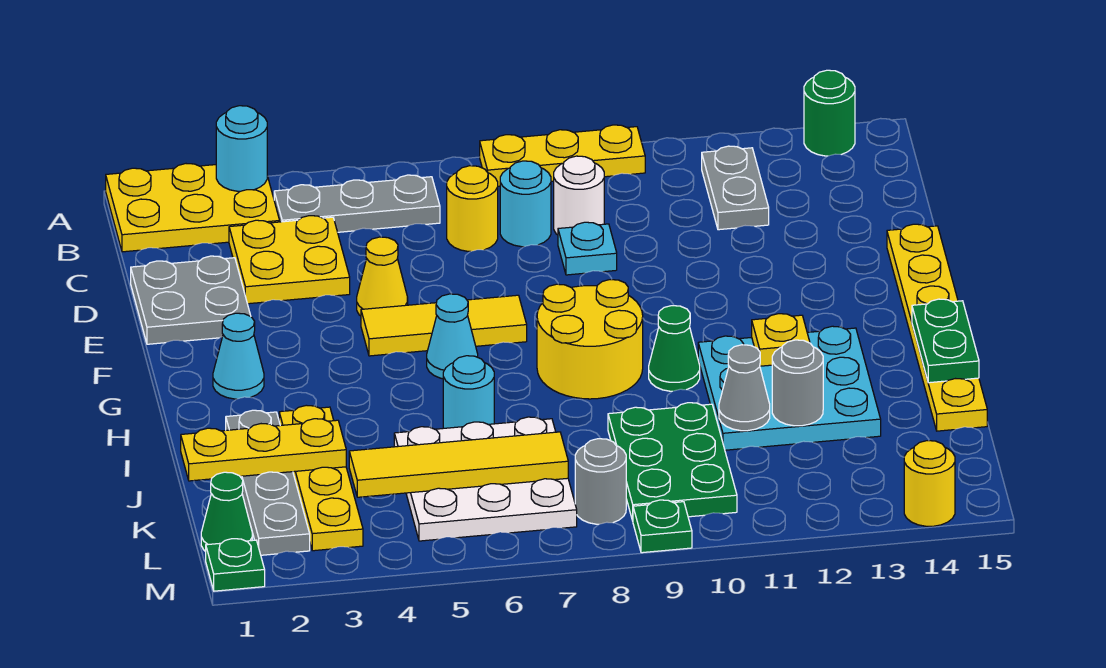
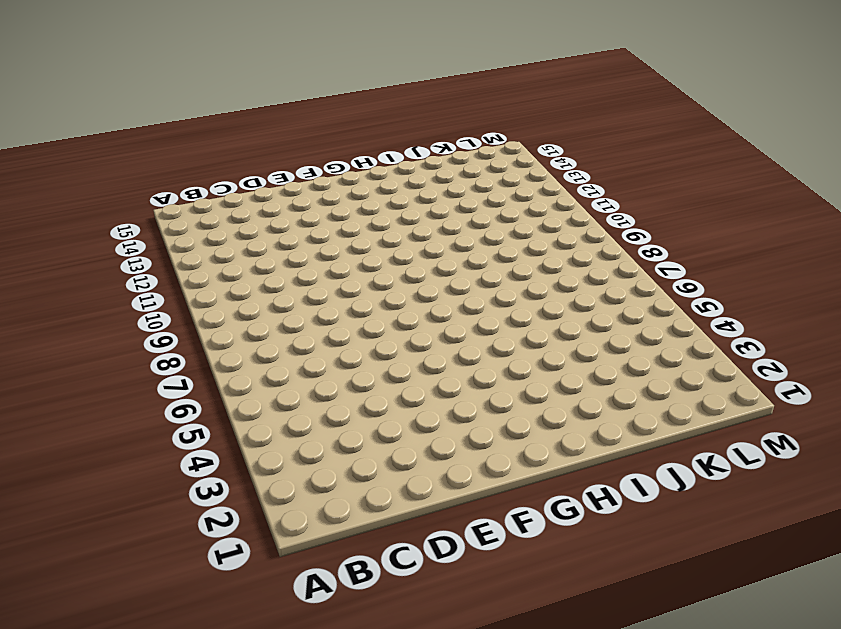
none -> yellow plate A1:B3 level 1
none -> yellow plate A8:A10 level 1
none -> green round brick A14 level 1
none -> grey plate B4:B6 level 1

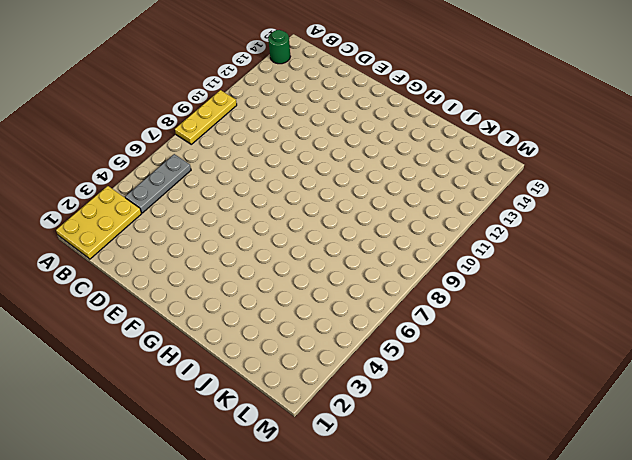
none -> grey plate B12:C12 level 1
none -> yellow plate C3:D4 level 1
none -> yellow round brick C7 level 1
none -> cyan round brick C8 level 1

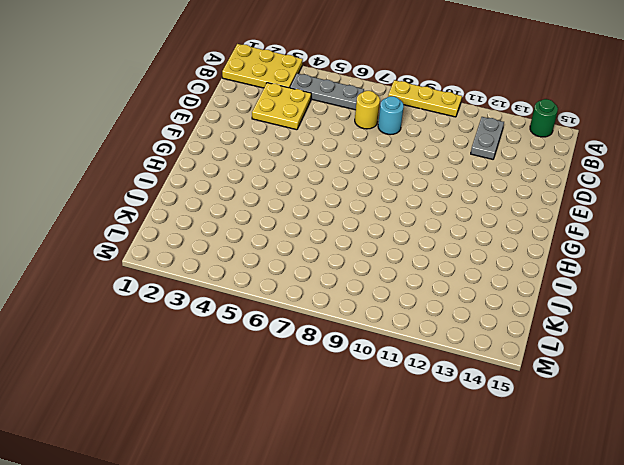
none -> white round brick C9 level 1
none -> grey plate D1:E2 level 1
none -> cyan plate D9 level 1
none -> yellow cone E5 level 1

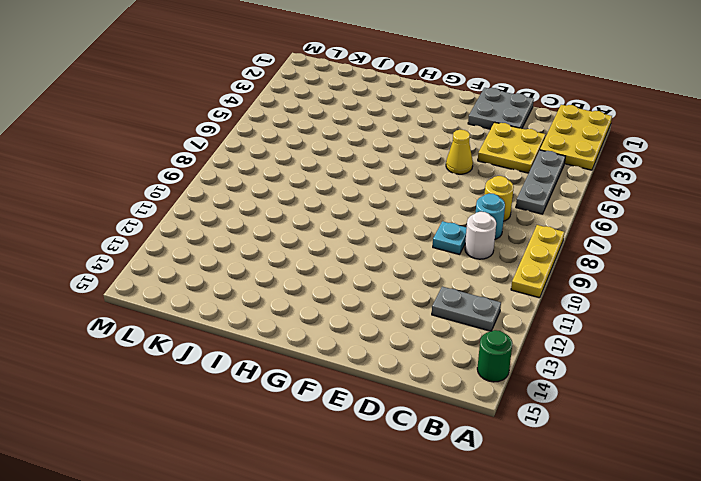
none -> yellow plate E15:J15 level 1
none -> yellow tile F5:F7 level 1
none -> cyan cone G2 level 1
none -> cyan cone G6 level 1

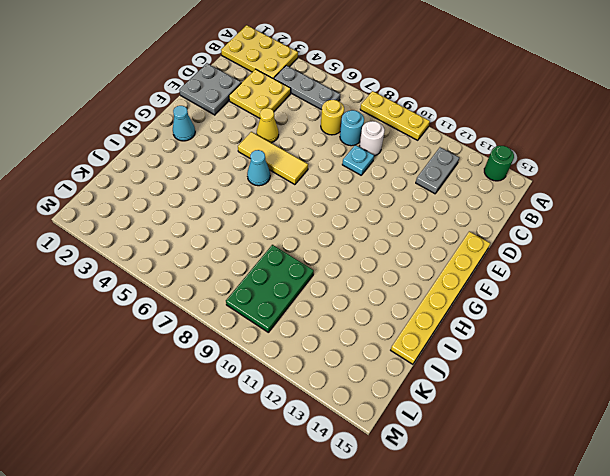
none -> yellow round brick G8:H9 level 1
none -> green cone H10 level 1
none -> cyan plate H11:J13 level 1
none -> grey plate I2:L2 level 1

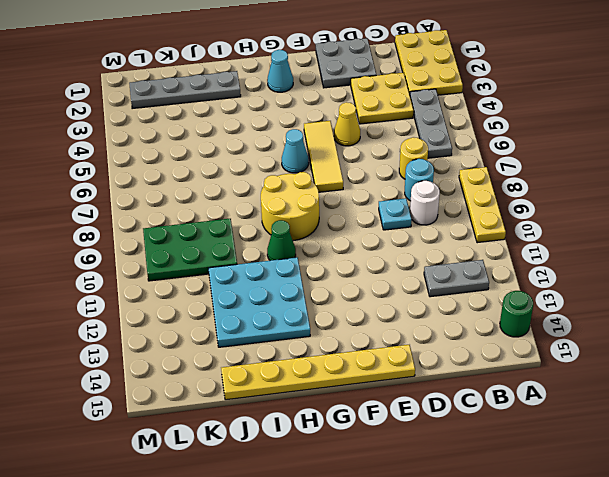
none -> yellow plate I3:L3 level 1
none -> cyan round brick I6 level 1
none -> white plate J5:L7 level 1
none -> green cone L1 level 1

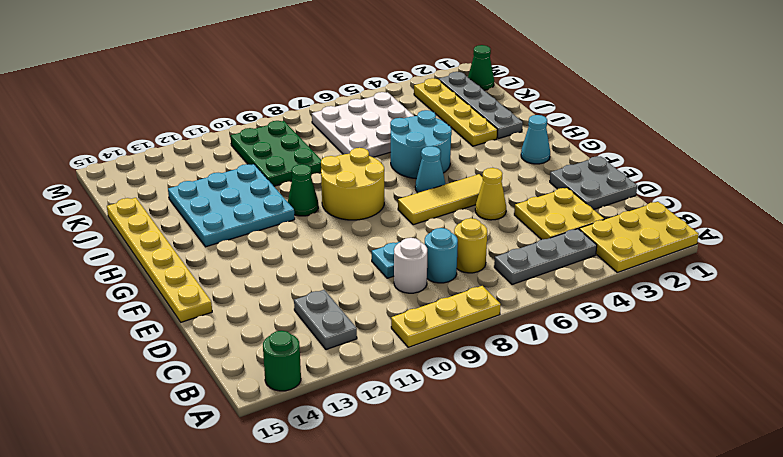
cyan round brick H5:I6 level 1 -> cyan round brick I6 level 1
none -> grey round brick L8 level 1
none -> green plate M1 level 1
none -> green plate M9 level 1
none -> yellow round brick M14 level 1

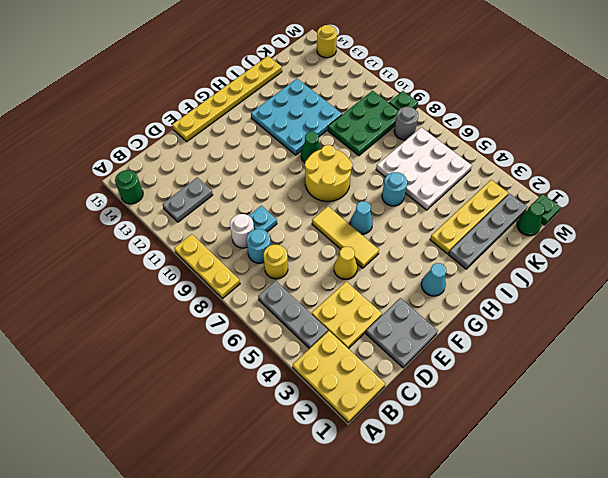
none -> cyan round brick A3 level 2
none -> yellow plate H12 level 2
none -> green plate H15:I15 level 2
none -> yellow plate J1:J3 level 2

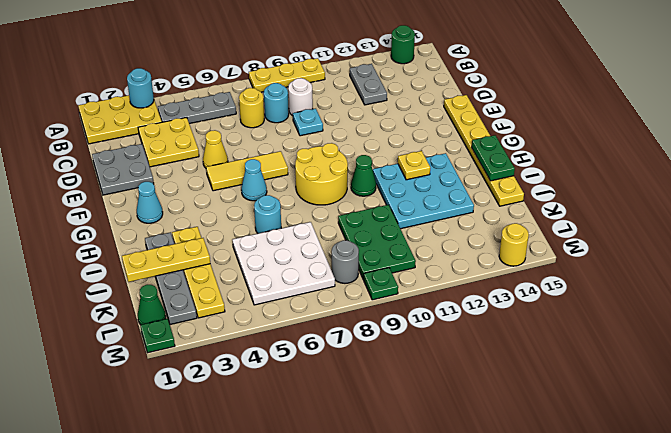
none -> grey cone J11 level 2
none -> grey round brick J12 level 2
none -> yellow tile K4:K7 level 2

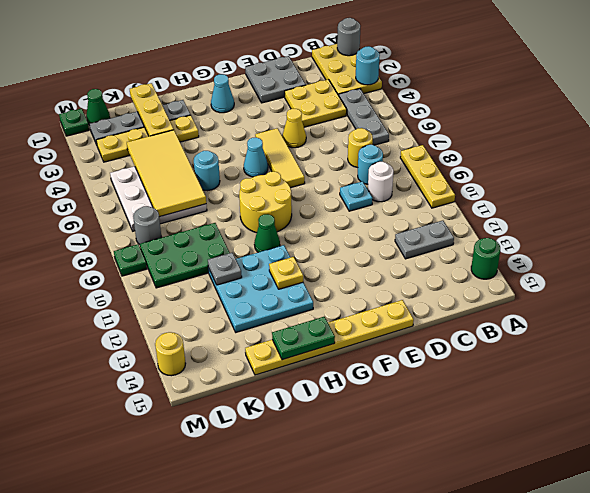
grey round brick A1 level 2 -> grey round brick J12 level 2
yellow tile J4:K7 level 2 -> yellow tile K4:K7 level 2
grey plate J11 level 2 -> grey cone J11 level 2

